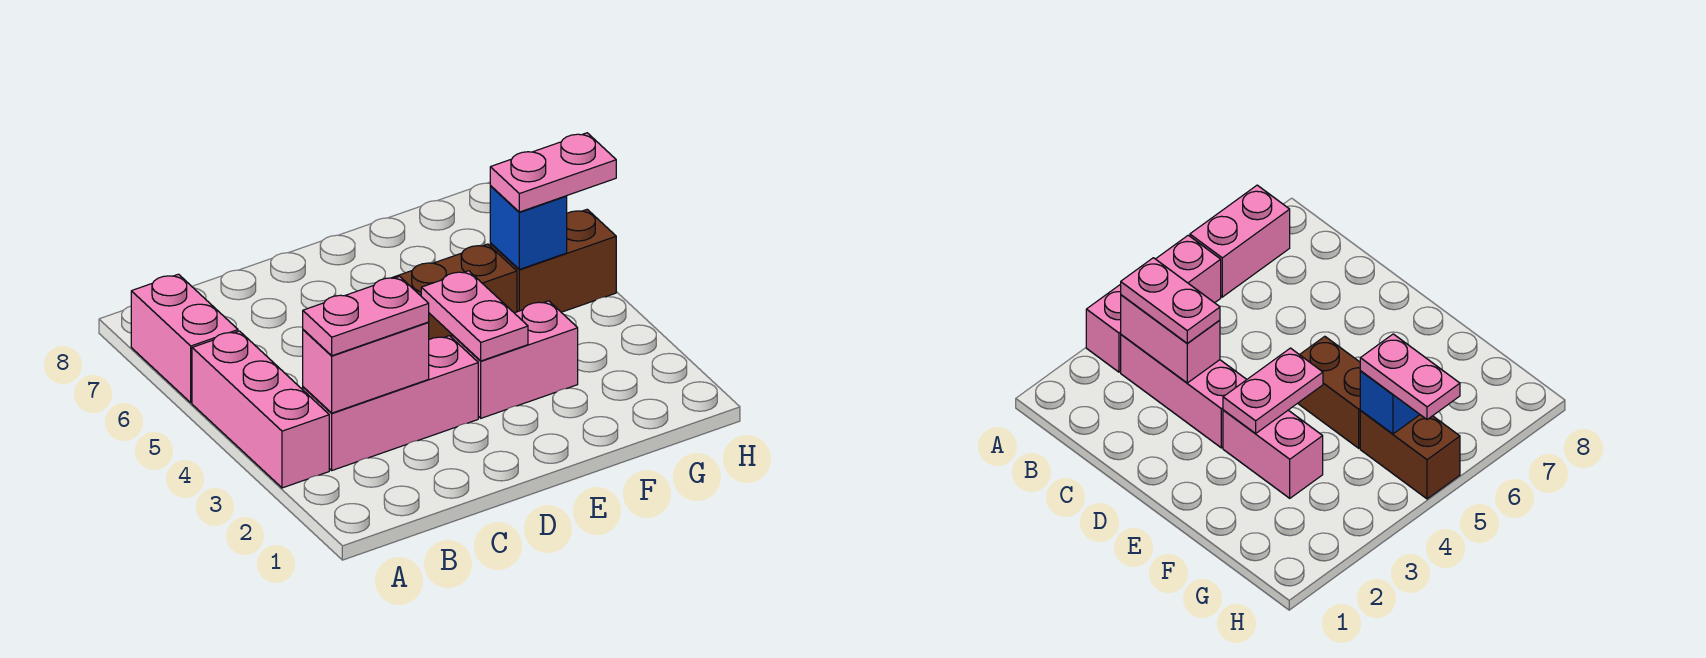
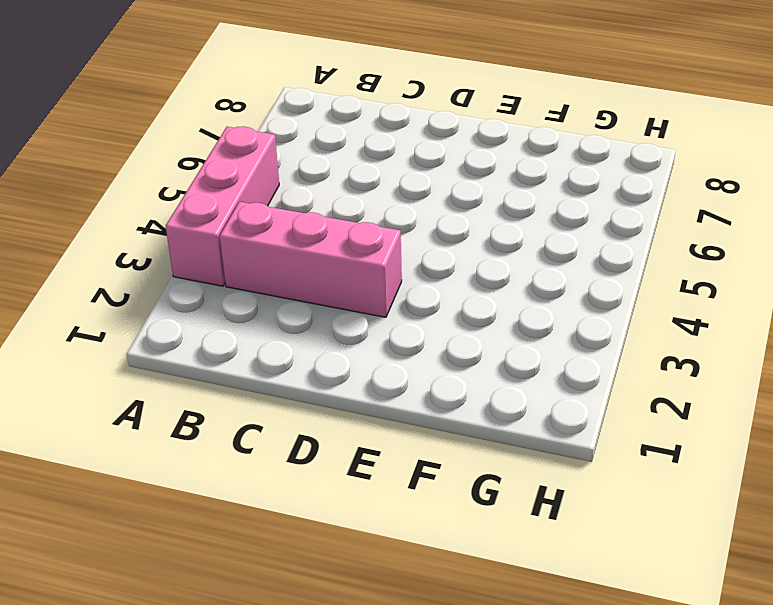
none -> pink brick A6:A7 level 1
none -> pink brick E3:F3 level 1

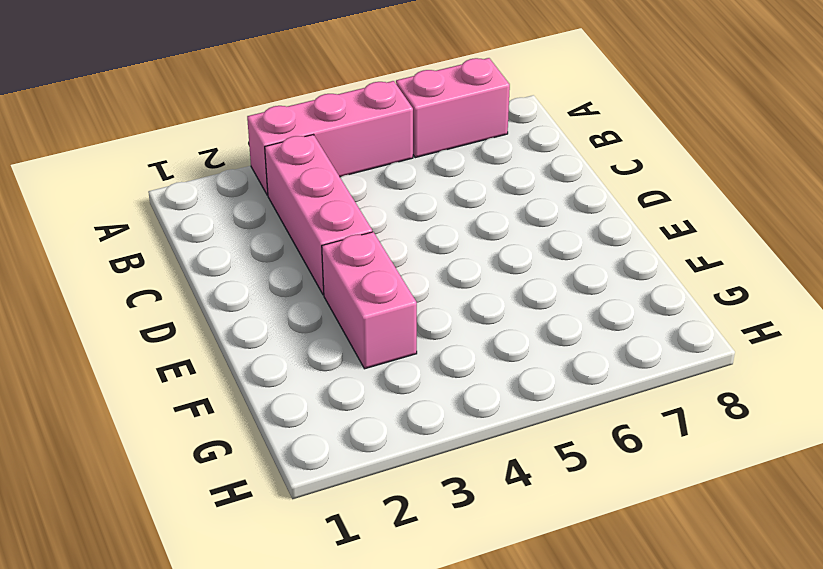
none -> brown brick E5:F5 level 1
none -> brown brick G5:H5 level 1

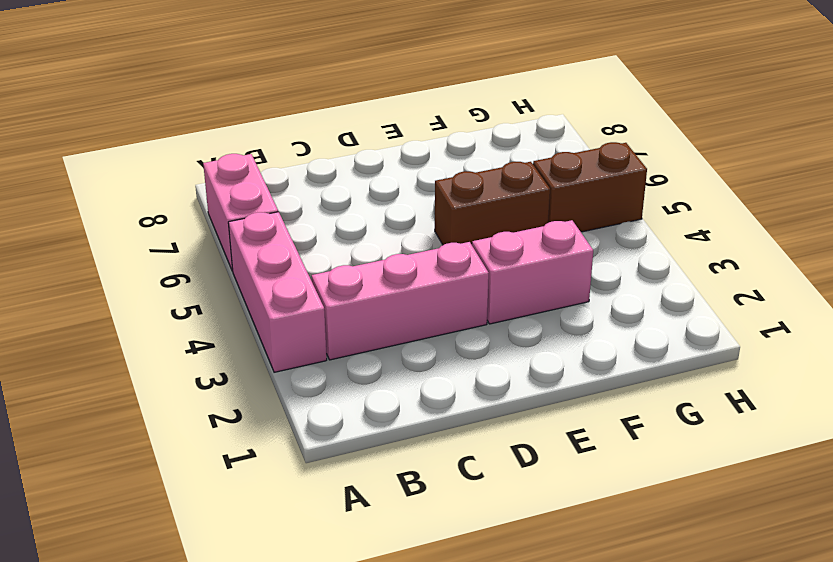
none -> pink brick B3:C3 level 2
none -> pink plate E3:E4 level 2

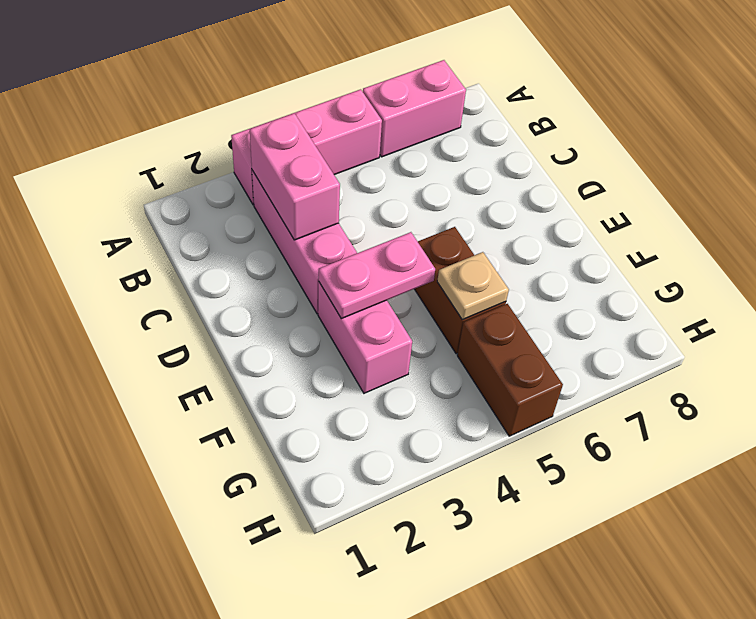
tan plate F5 level 2 -> none
none -> blue brick G5 level 2
none -> pink plate B3:C3 level 3

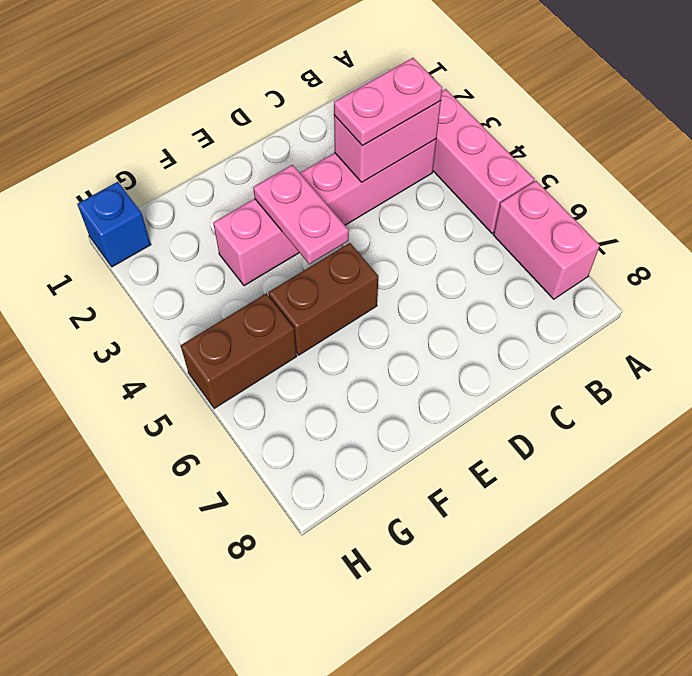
blue brick H1 level 1 -> blue brick G5 level 2
none -> pink plate G5:H5 level 3

